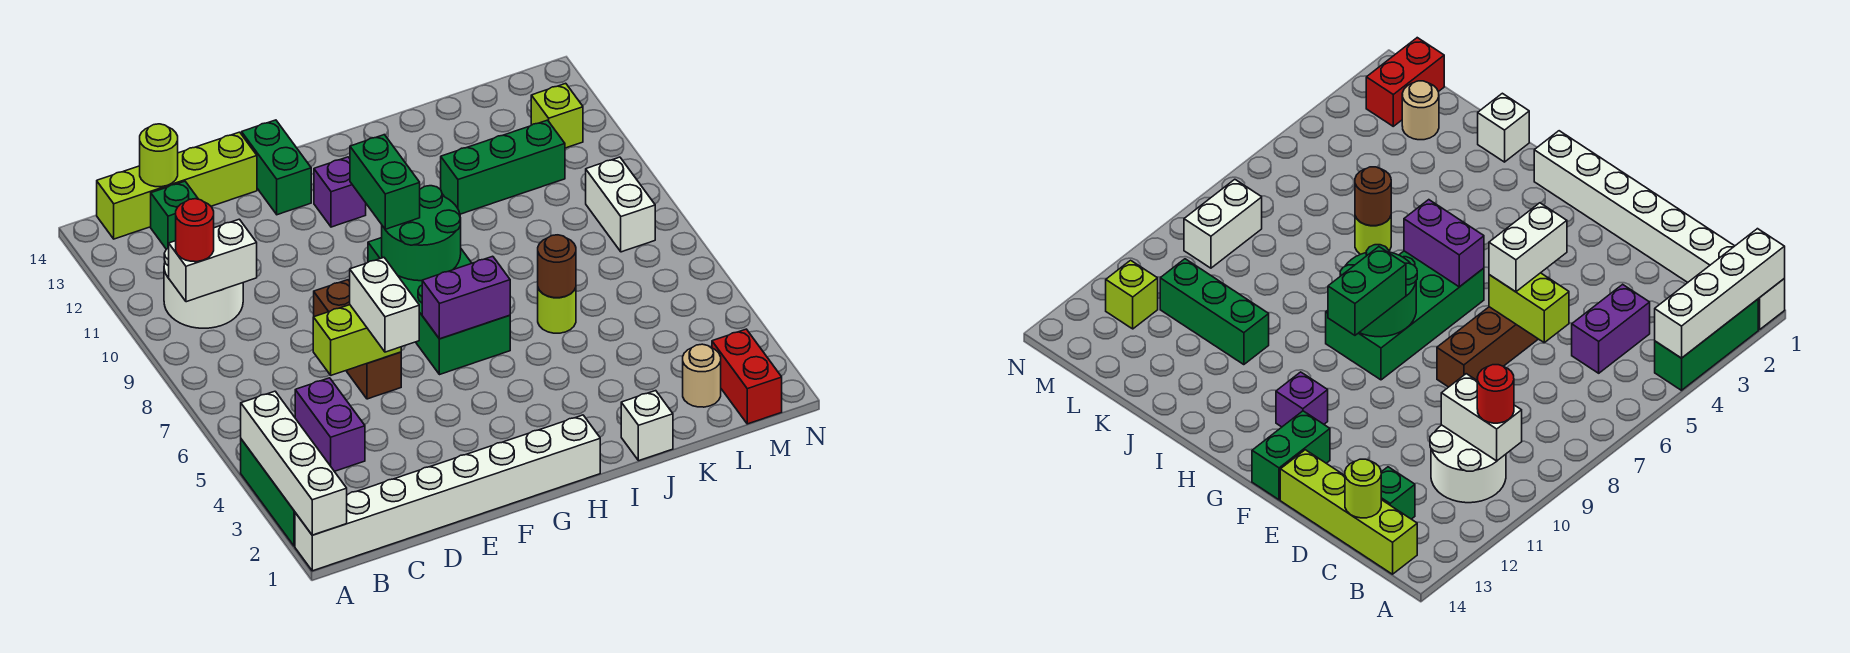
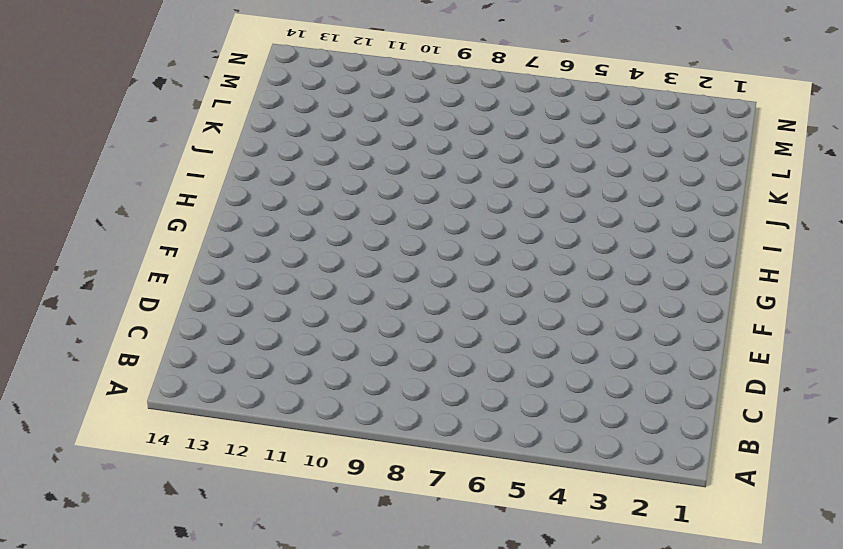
none -> white brick A1:H1 level 1
none -> green brick A2:A4 level 1
none -> white round brick B10:C11 level 1

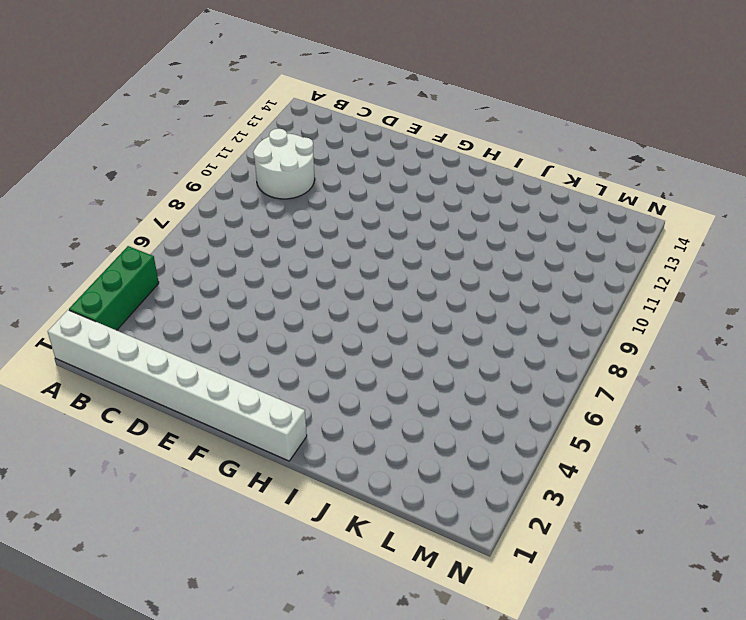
none -> lime brick B14:E14 level 1
none -> purple brick C4:C5 level 1
none -> green brick C13 level 1

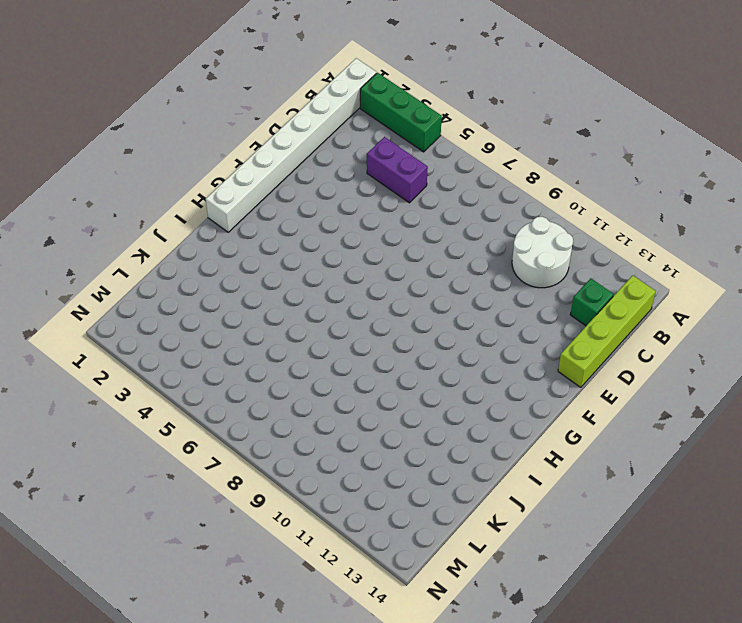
none -> brown brick E6:E8 level 1
none -> green brick F13:F14 level 1
none -> green brick G6:H9 level 1

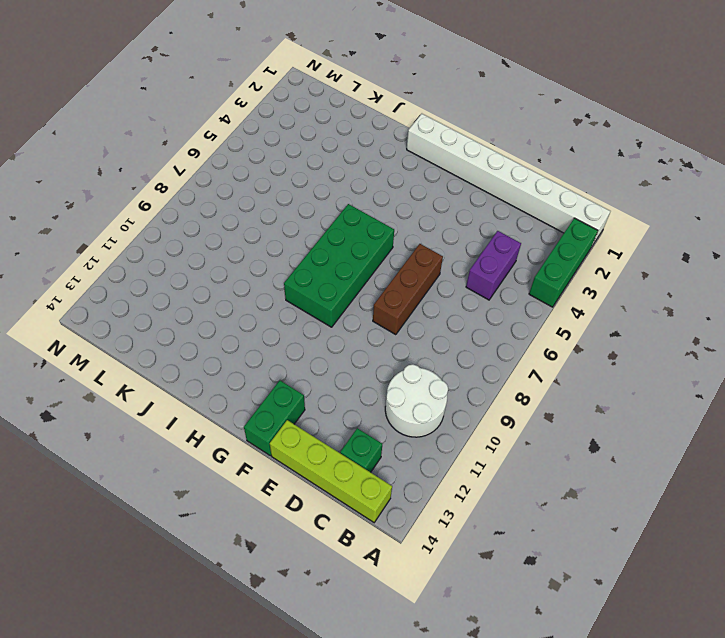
none -> purple brick G12 level 1
none -> white brick J1 level 1
none -> lime round brick J6 level 1

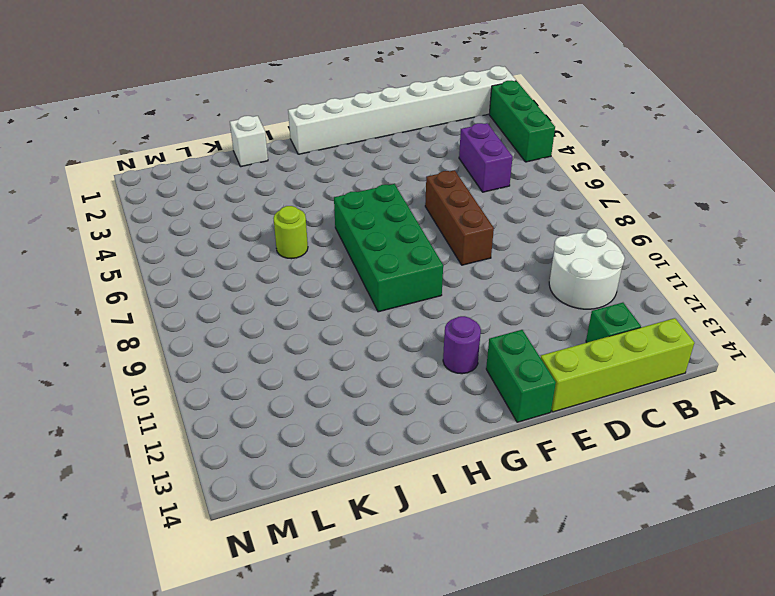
purple round brick G12 level 1 -> purple brick G12 level 1
none -> green brick J11:L11 level 1
none -> tan round brick L2 level 1
none -> red brick M1:M2 level 1

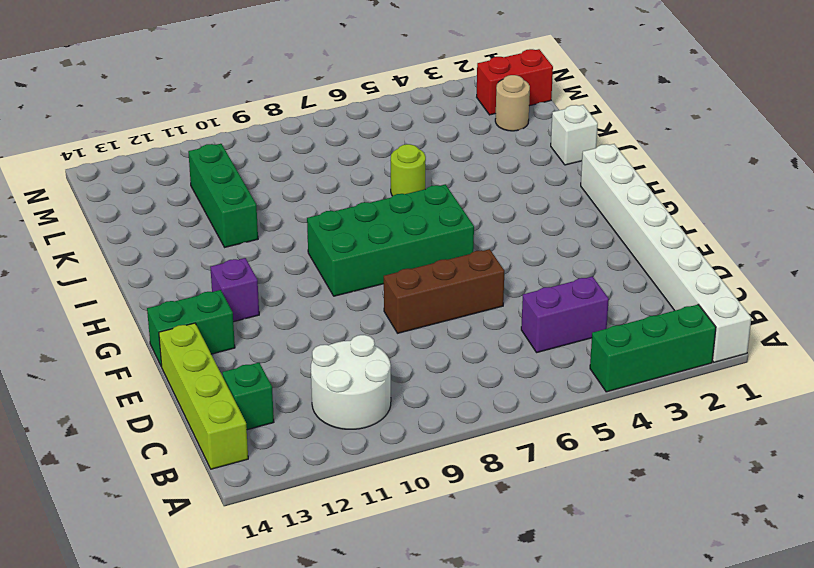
none -> white brick M8:M9 level 1
none -> lime brick M12 level 1
none -> white brick A1:A4 level 2

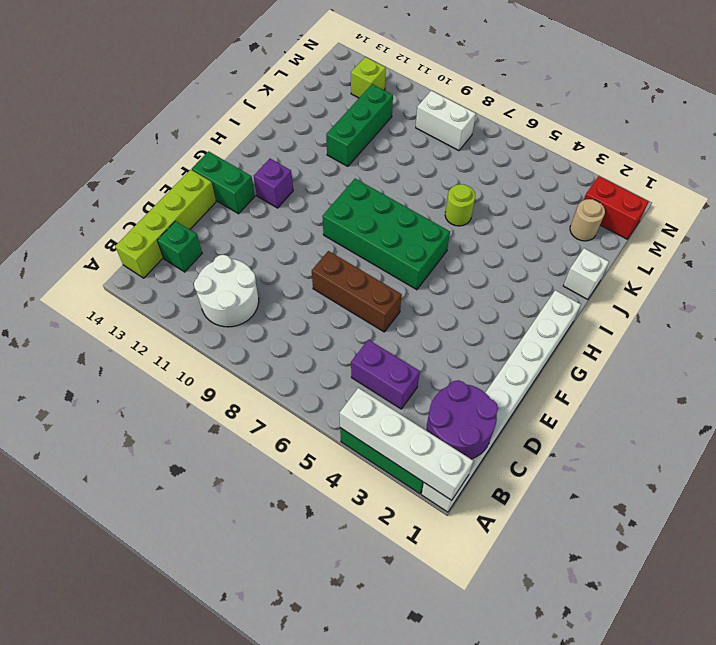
purple round brick B1:C2 level 2 -> none
none -> white brick B10:C10 level 2
none -> lime round brick C14 level 2
none -> lime brick D6:E6 level 2

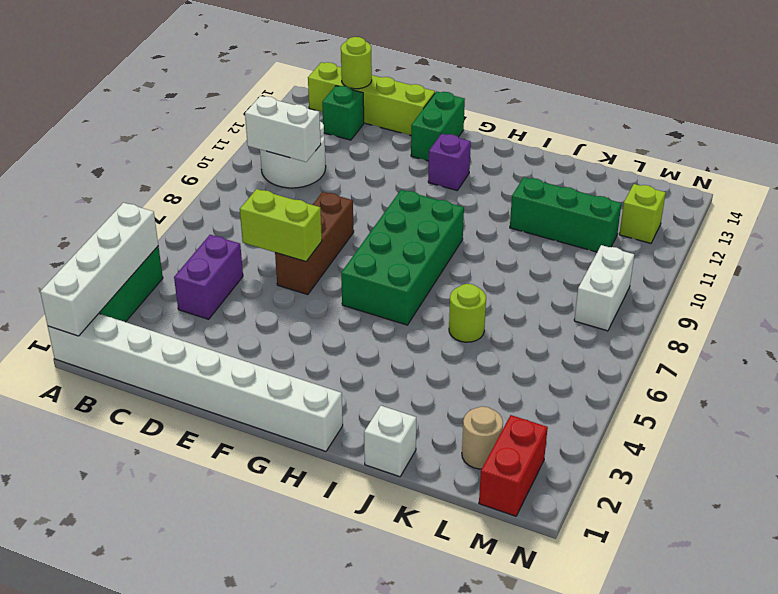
none -> purple brick G6:H6 level 2
none -> green round brick G8:H9 level 2
none -> brown round brick J6 level 2

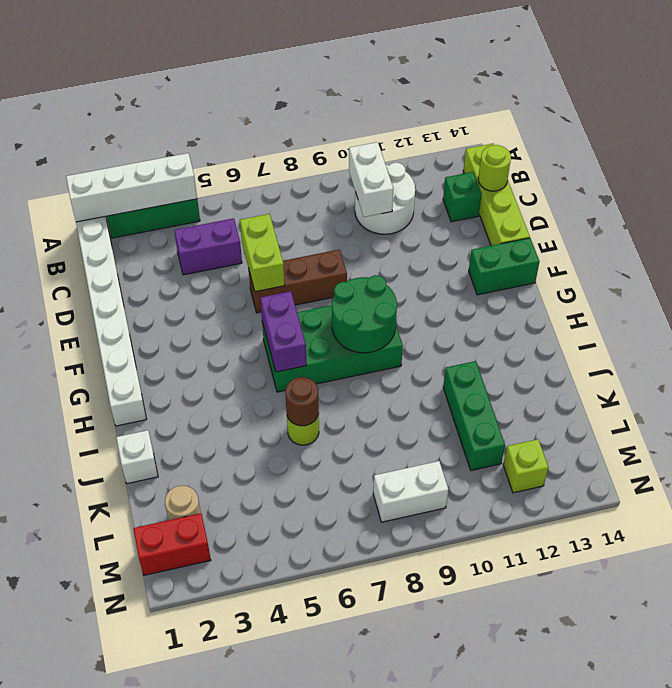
none -> purple brick G12 level 1
none -> red round brick B10 level 3
none -> white brick E5:E6 level 3

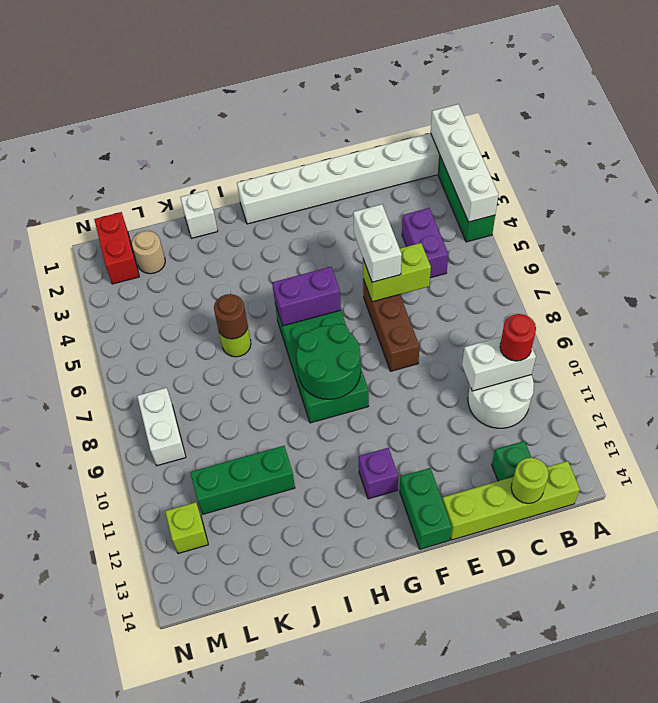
none -> green brick G9:G10 level 3

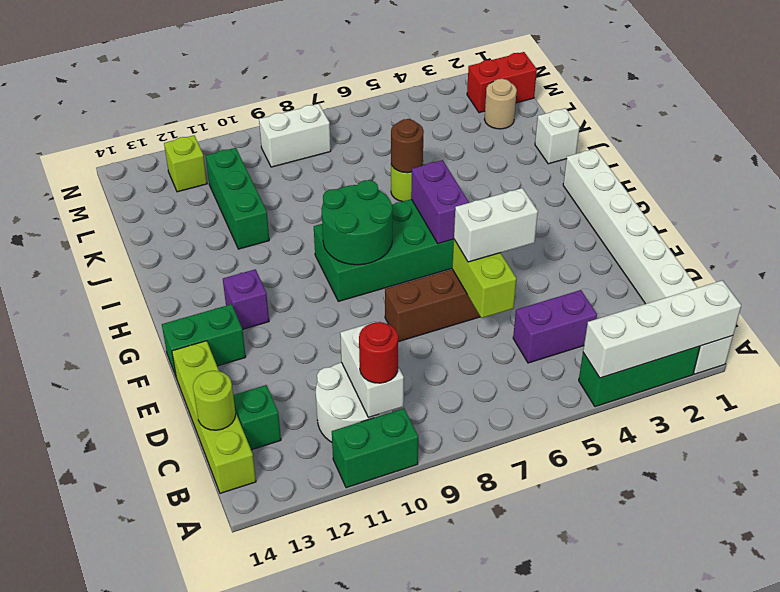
green brick A10:A11 level 1 -> green brick G9:G10 level 3

